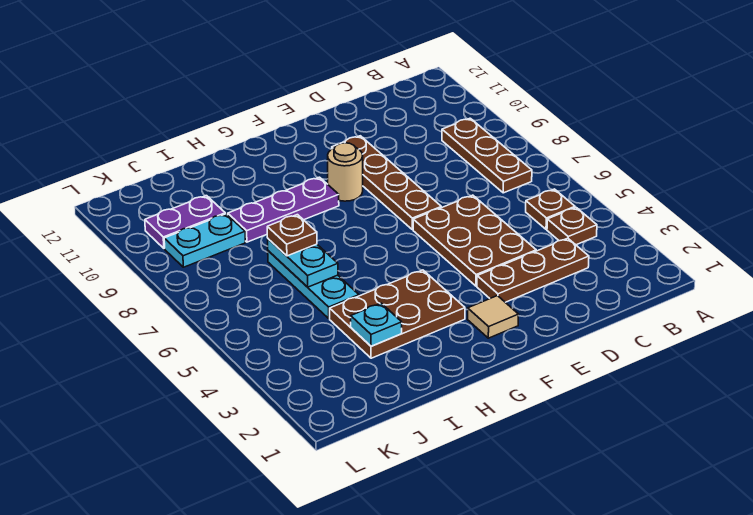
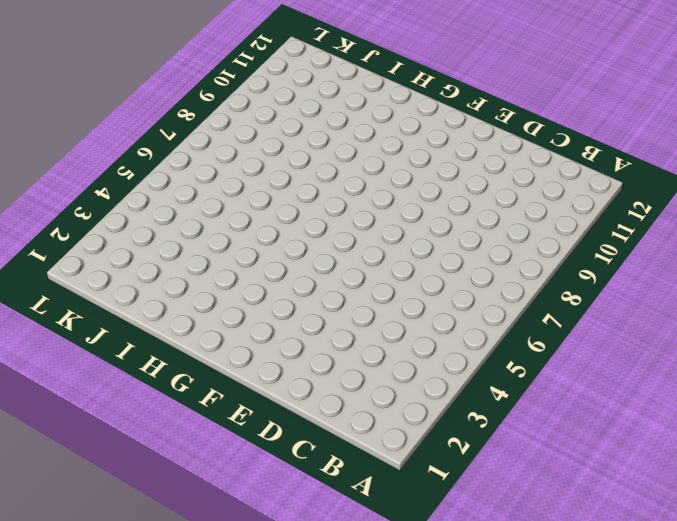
none -> brown plate B4 level 1
none -> brown plate B5 level 1
none -> brown plate B7:B9 level 1

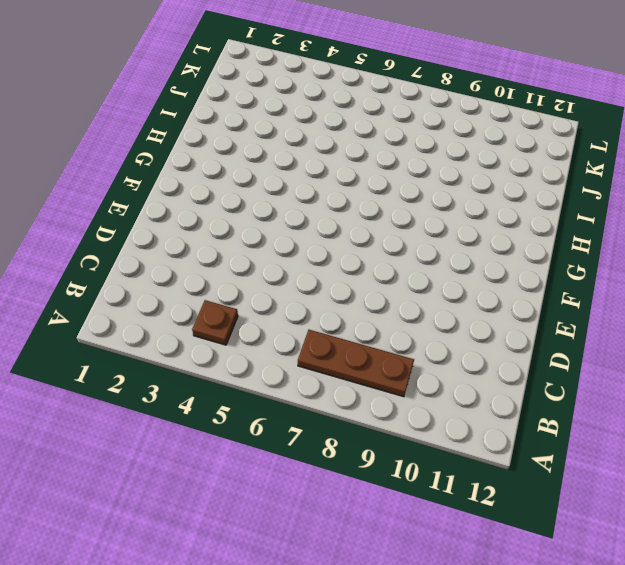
none -> brown plate B5 level 1
none -> brown plate C3:E3 level 1
none -> brown plate D4:E6 level 1

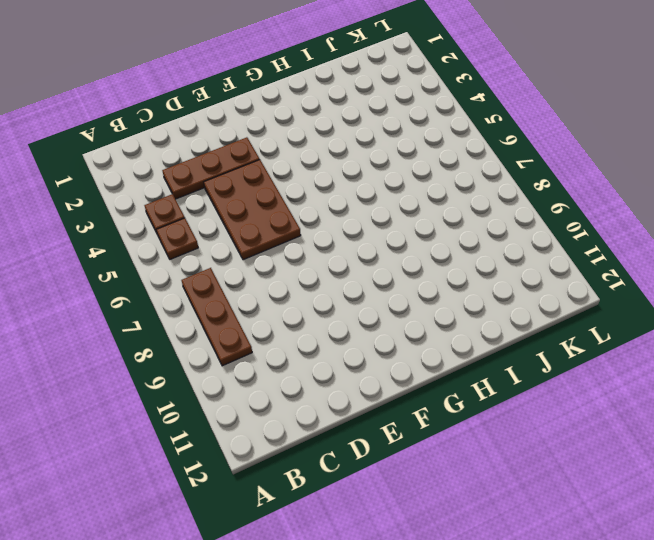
none -> brown plate E7:E10 level 1
none -> tan tile F2 level 1
none -> tan round brick F9 level 1

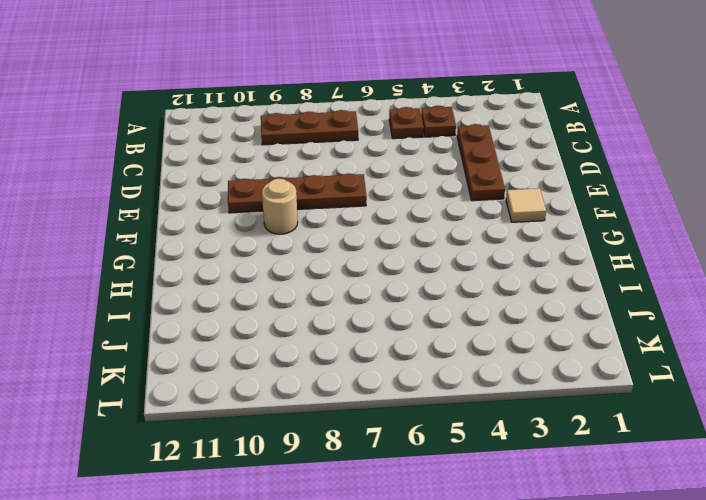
none -> brown plate D4:E6 level 1
none -> brown plate G3:I4 level 1
none -> purple plate G9:I9 level 1

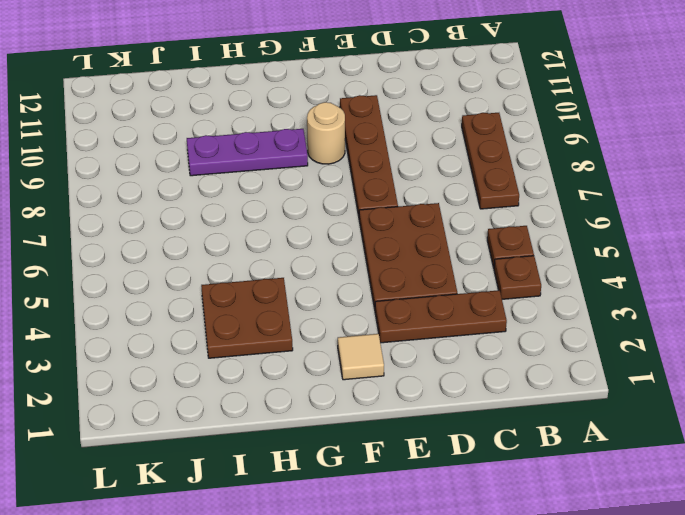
brown plate H3:I4 level 1 -> brown plate G3:I4 level 1
none -> cyan plate I5:I7 level 1
none -> cyan plate J9:K9 level 1
none -> purple plate J10:K10 level 1

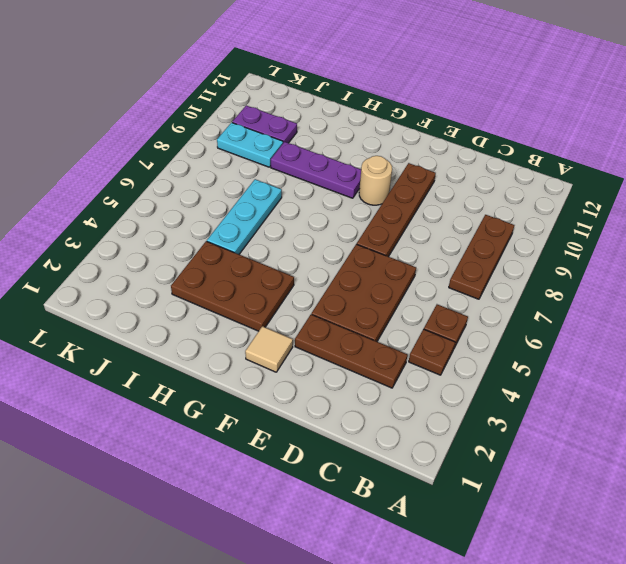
none -> cyan plate I3 level 2
none -> cyan plate I6:I7 level 2
none -> brown plate I7 level 3

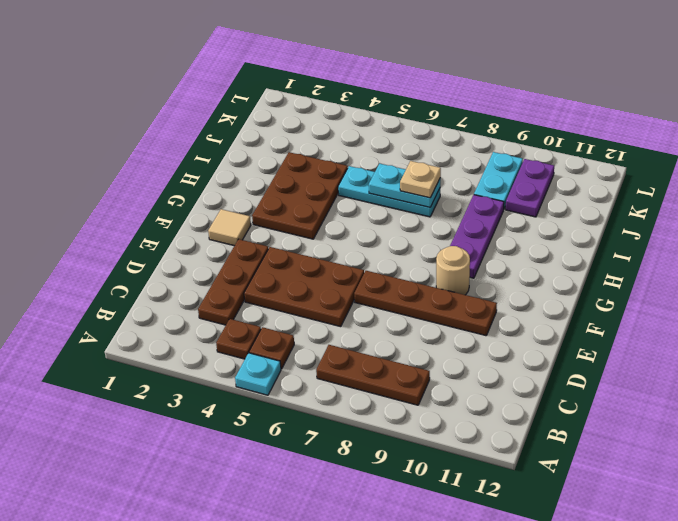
cyan plate A5 level 1 -> cyan plate I3 level 2
tan plate I7 level 3 -> brown plate I7 level 3

